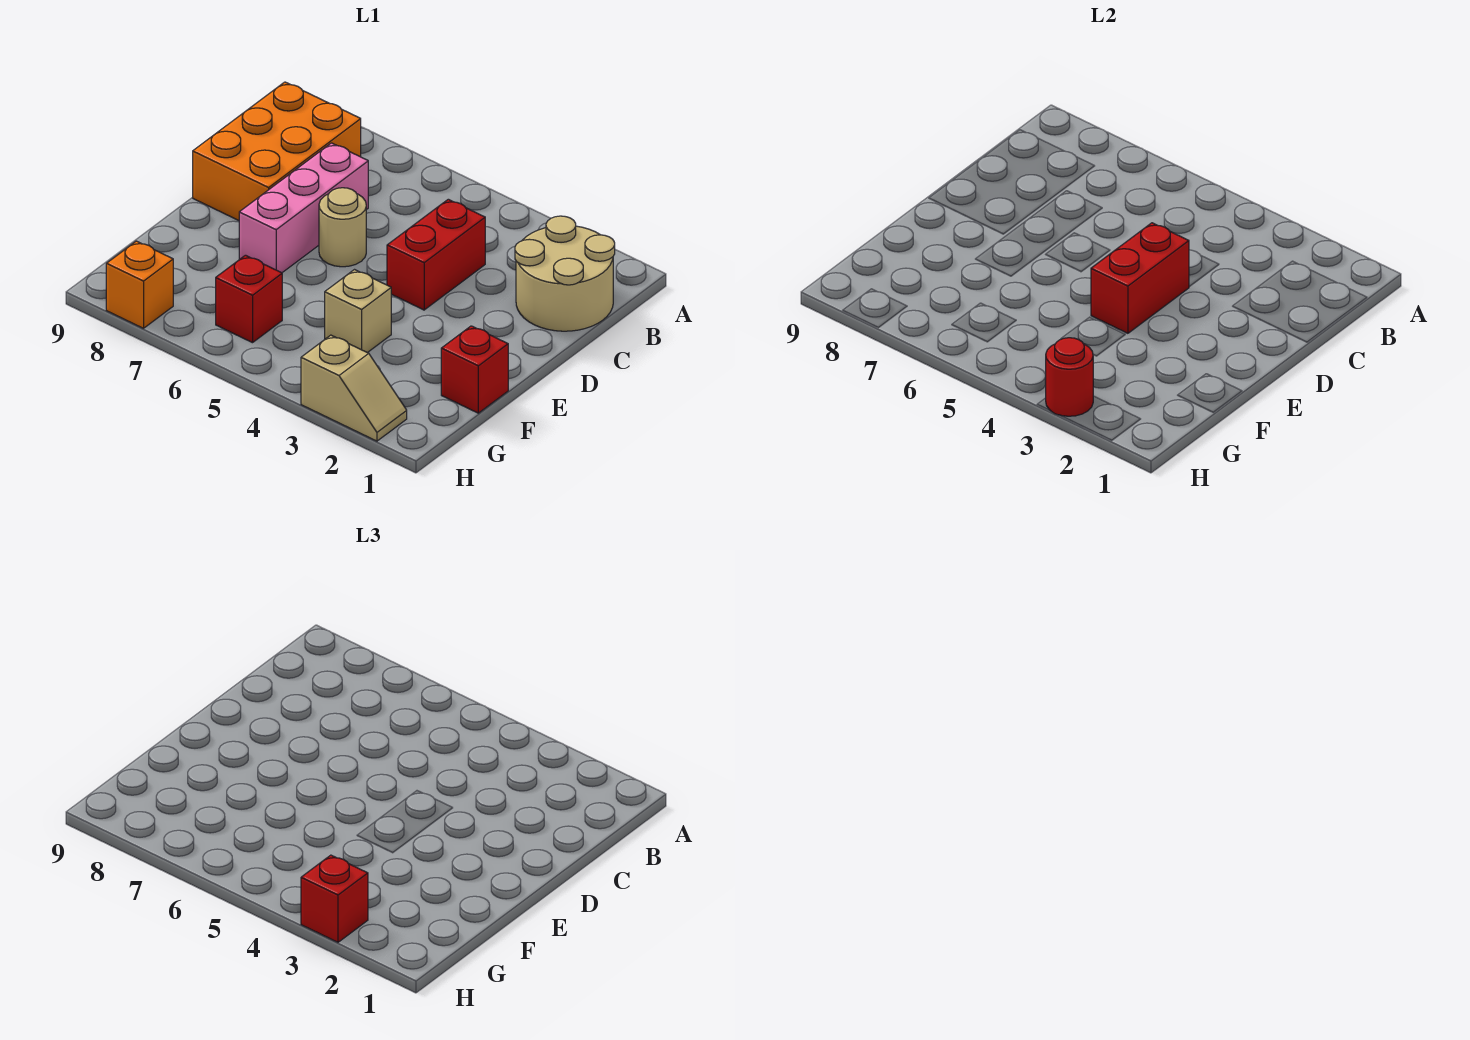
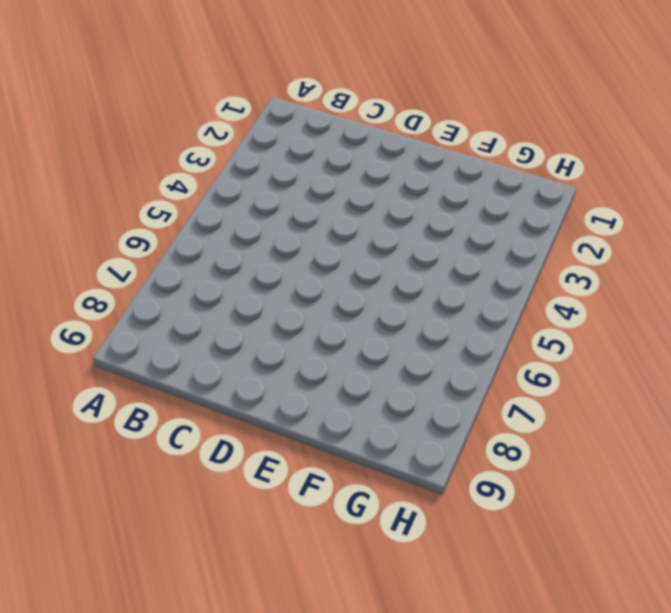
none -> tan round brick B1:C2 level 1
none -> orange brick B8:D9 level 1
none -> red brick C4:D4 level 1

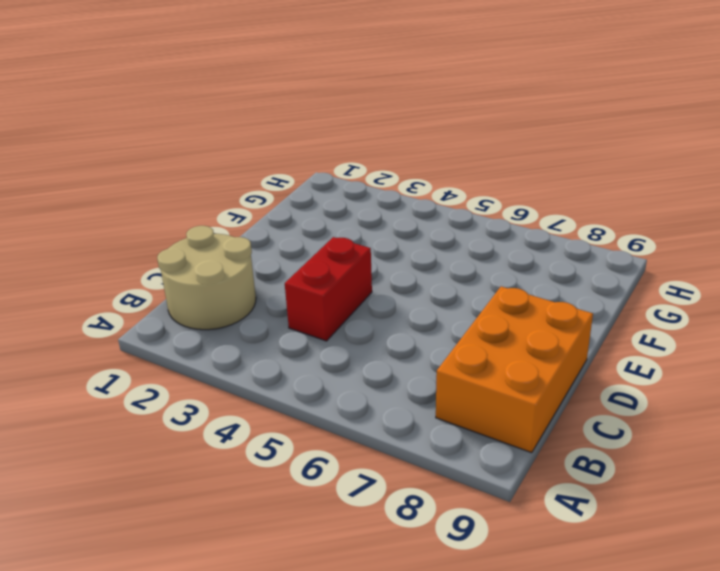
none -> pink brick C7:E7 level 1
none -> tan round brick D6 level 1
none -> red brick F1 level 1

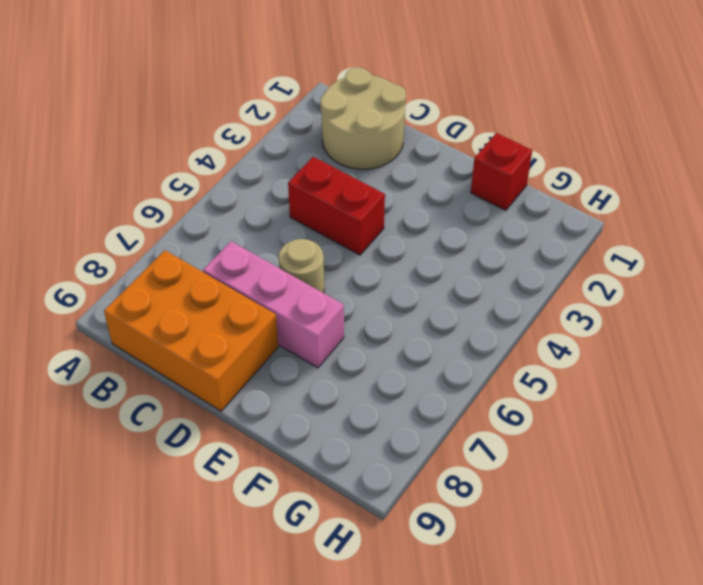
none -> tan brick F4 level 1
none -> red brick G6 level 1
none -> tan slope H2:H3 level 1 top 3

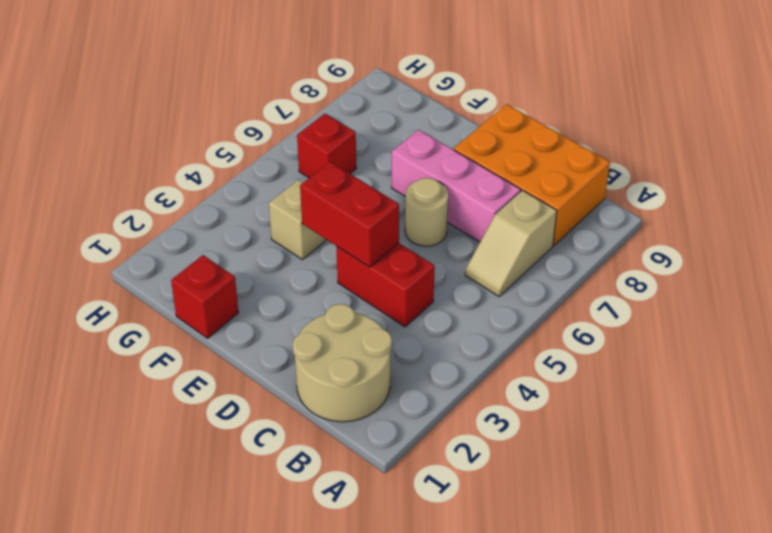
tan slope B6:B7 level 1 top 7 -> tan slope H2:H3 level 1 top 3
none -> orange brick H8 level 1
none -> red round brick H3 level 2
none -> red brick H3 level 3

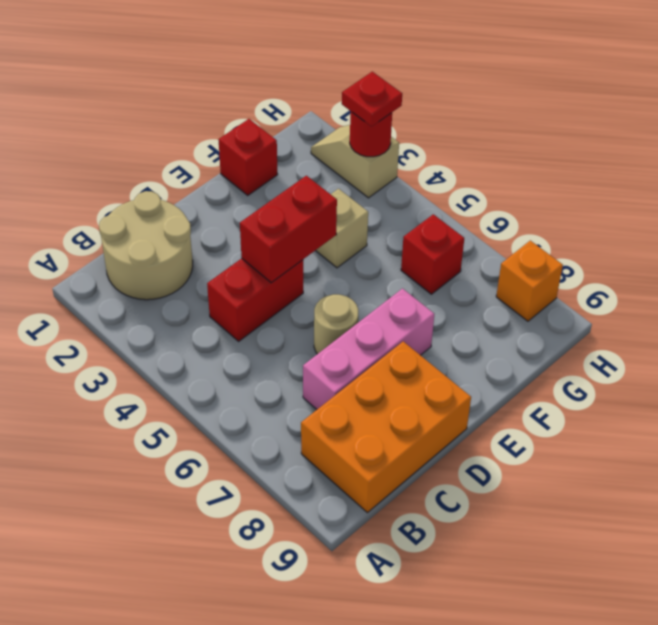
red plate H3 level 3 -> red brick H3 level 3

